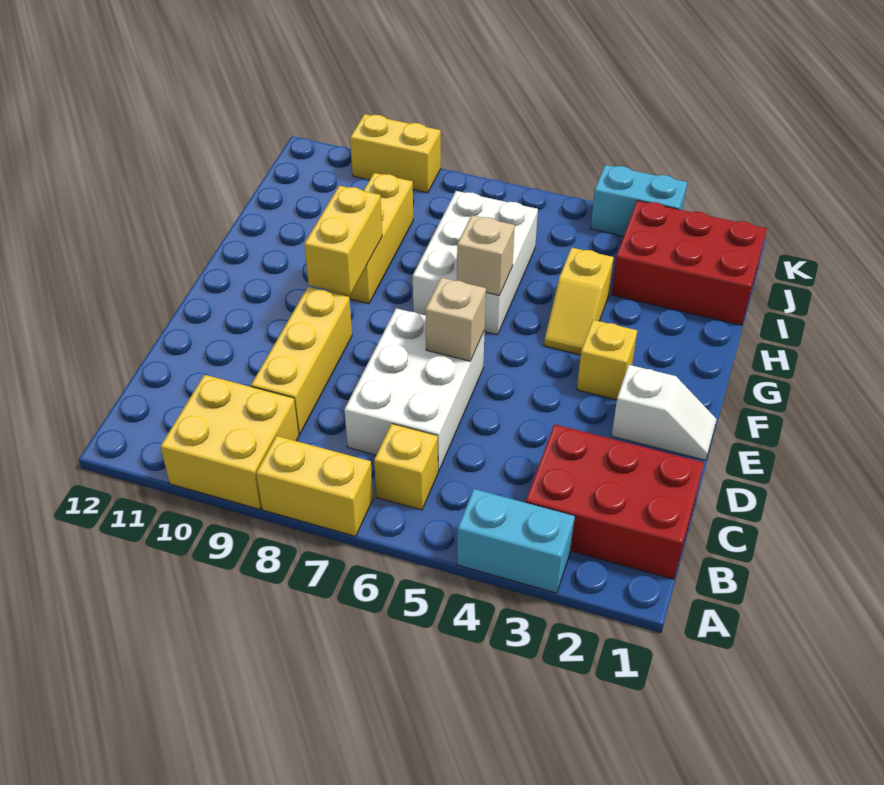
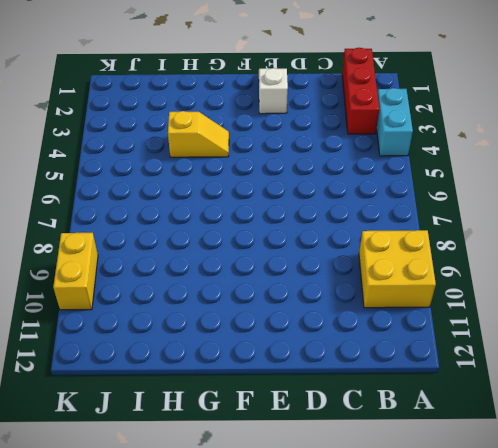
red brick B1:B3 level 1 -> red brick B1:C3 level 1
none -> yellow brick A7:A8 level 1
none -> yellow brick B6 level 1
none -> white brick C6:E7 level 1

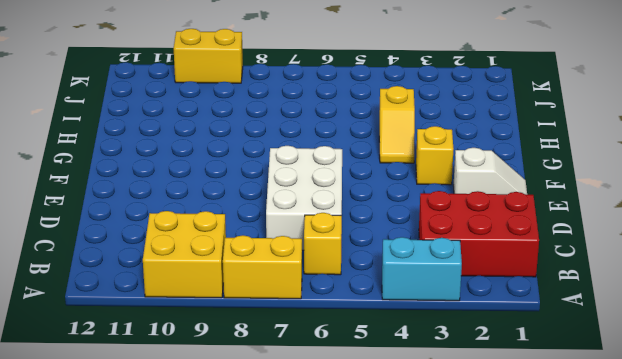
none -> yellow brick C9:E9 level 1
none -> white brick G6:I7 level 1
none -> yellow brick G9:I9 level 1

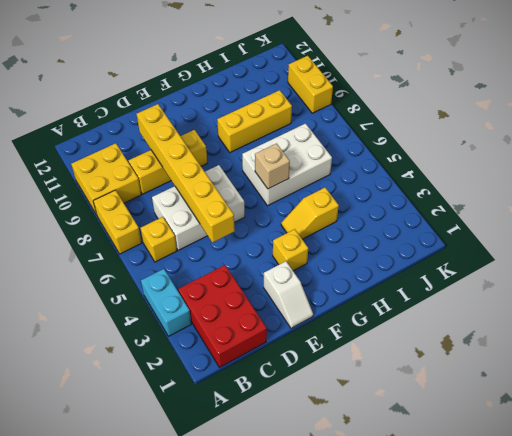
yellow brick D5:D10 level 2 -> none
none -> red brick I1:J3 level 1
none -> cyan brick K3:K4 level 1
none -> tan brick E6 level 2

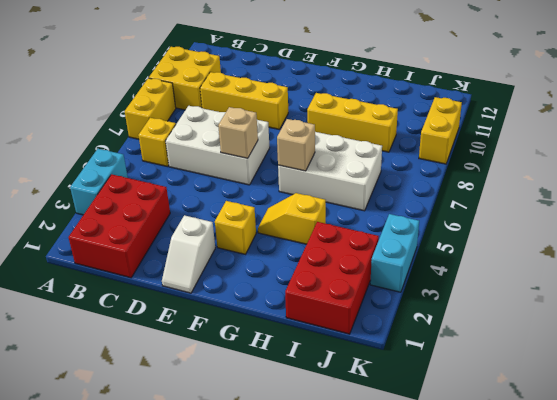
none -> yellow brick F9:G9 level 2

